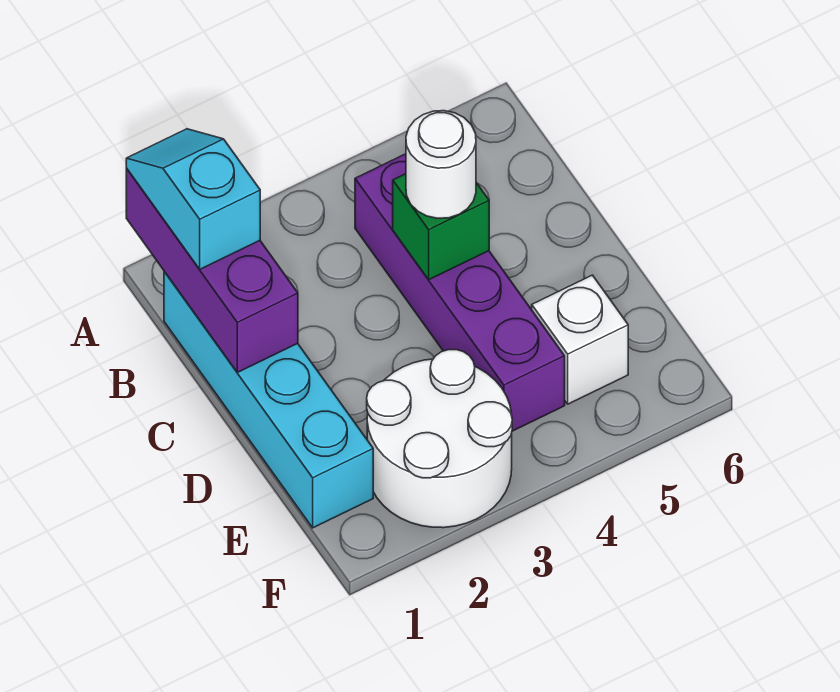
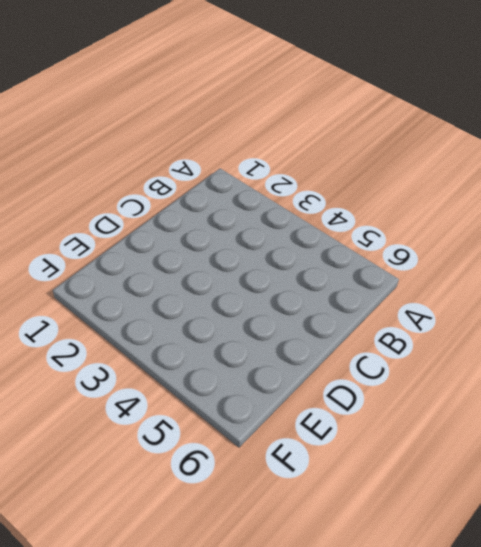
none -> cyan brick B1:E1 level 1
none -> purple brick B4:E4 level 1

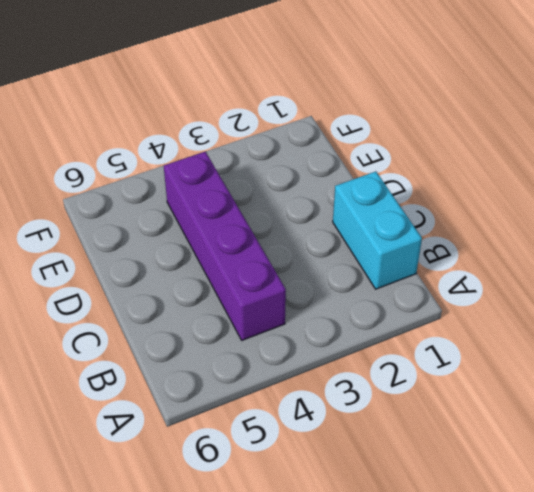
cyan brick B1:C1 level 1 -> cyan brick B1:E1 level 1
none -> white round brick E2:F3 level 1
none -> white brick E5 level 1

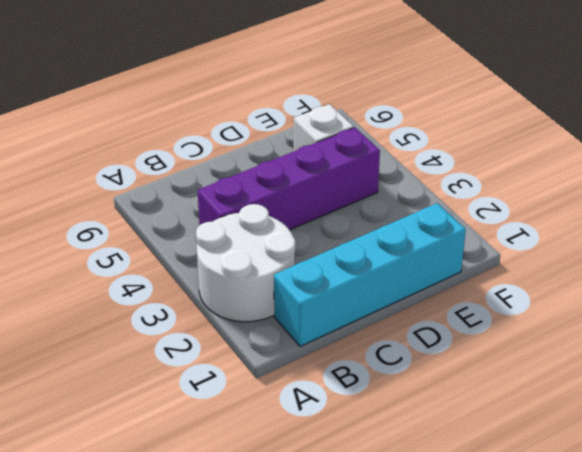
white round brick A2:B3 level 1 -> white round brick E2:F3 level 1
none -> purple brick A1:C1 level 2
none -> green brick C4 level 2

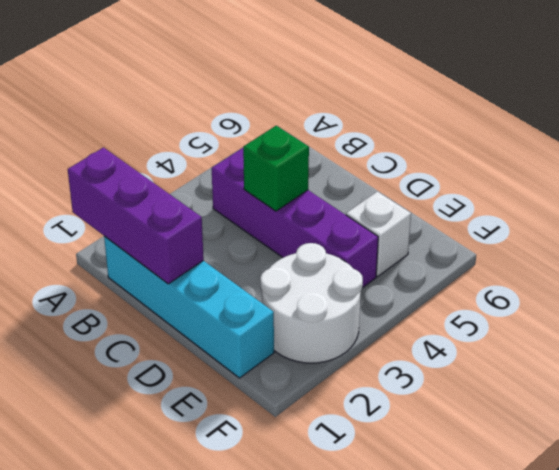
none -> cyan slope A1:B1 level 3 top B
none -> white round brick C4 level 3

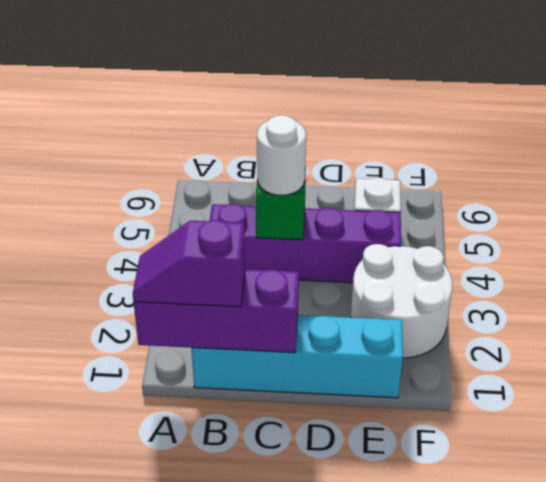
purple slope A1:B1 level 3 top B -> cyan slope A1:B1 level 3 top B

